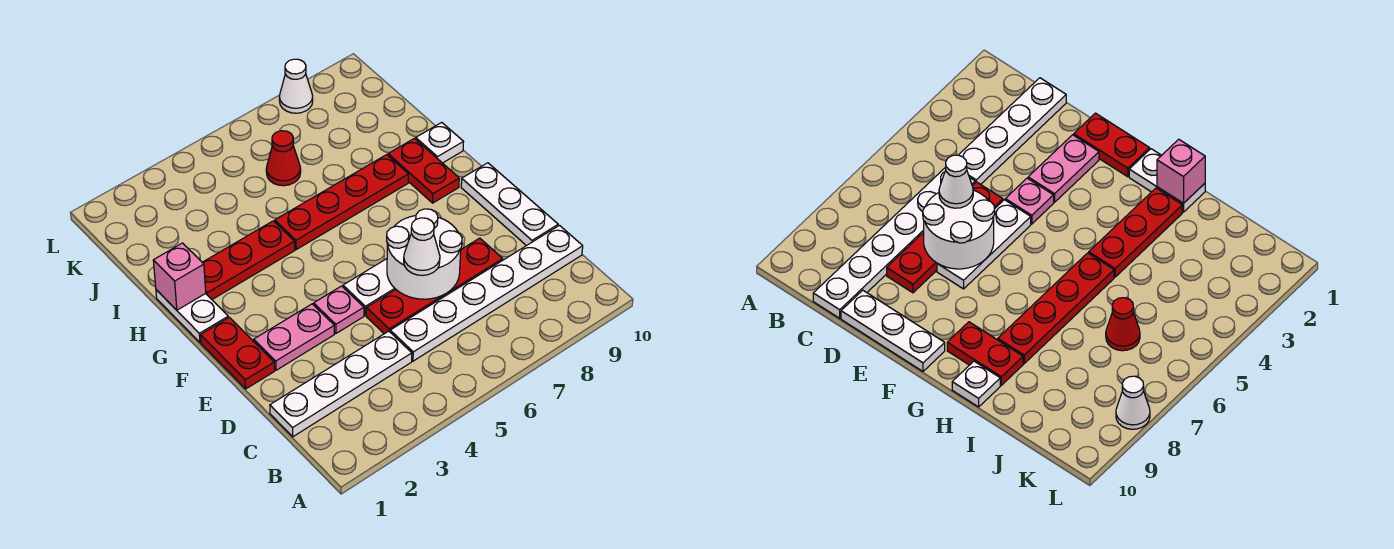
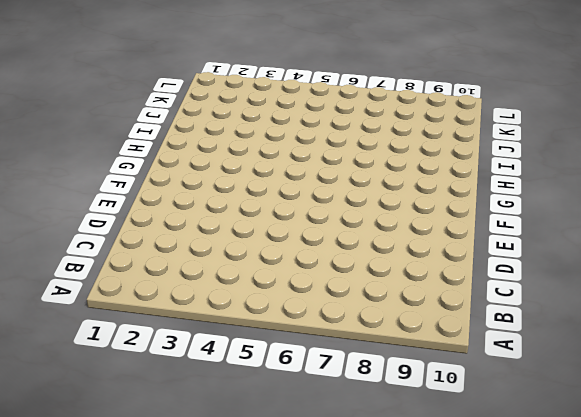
none -> white plate C1:C4 level 1
none -> white plate C5:C10 level 1
none -> red plate D5:D8 level 1

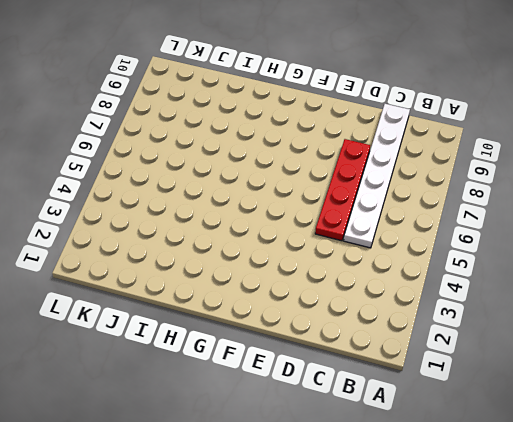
none -> white plate C1:C4 level 1
none -> white plate D10:F10 level 1
none -> red plate E1:F1 level 1

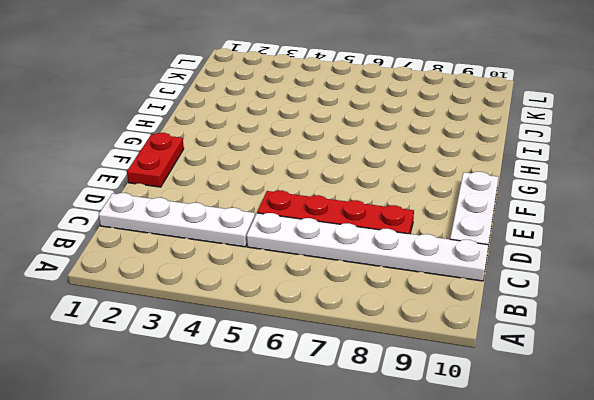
none -> pink plate E2:E3 level 1
none -> pink plate E4 level 1
none -> white plate E5:E7 level 1

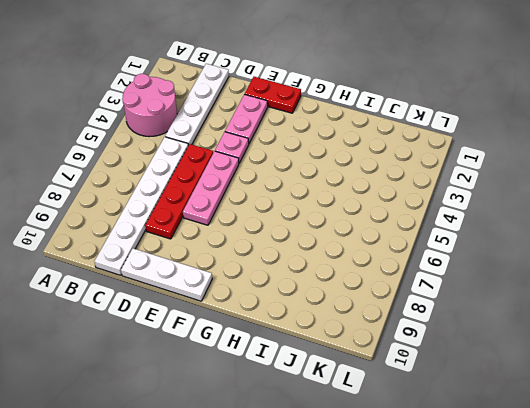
pink round brick A3:B4 level 1 -> none
pink plate E5:E7 level 1 -> white plate E5:E7 level 1
none -> white plate G1:H1 level 1
none -> red plate G9:H9 level 1
none -> red plate H2:H4 level 1

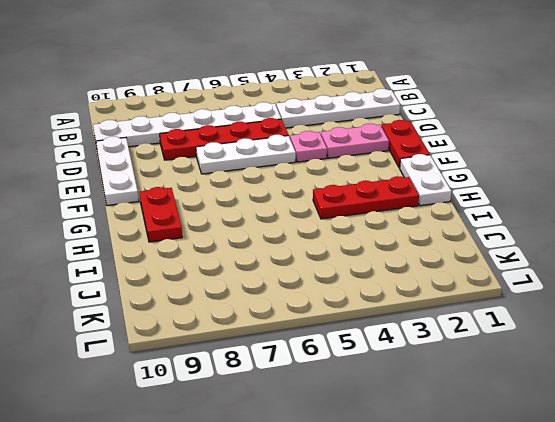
none -> red plate H5:H8 level 1
none -> white plate H10 level 1
none -> red cone J6 level 1

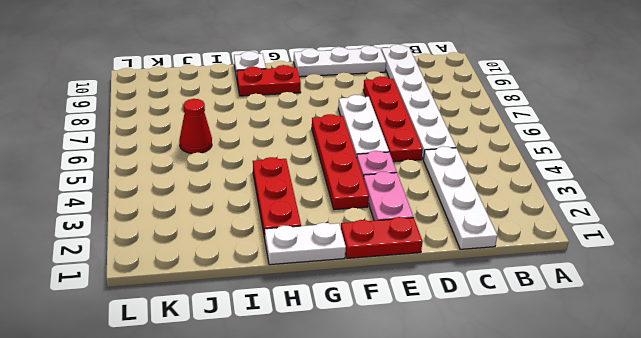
red plate F3:F6 level 1 -> red plate H5:H8 level 1
none -> white cone L8 level 1
none -> white round brick D6:E7 level 2
none -> pink brick H1 level 2

